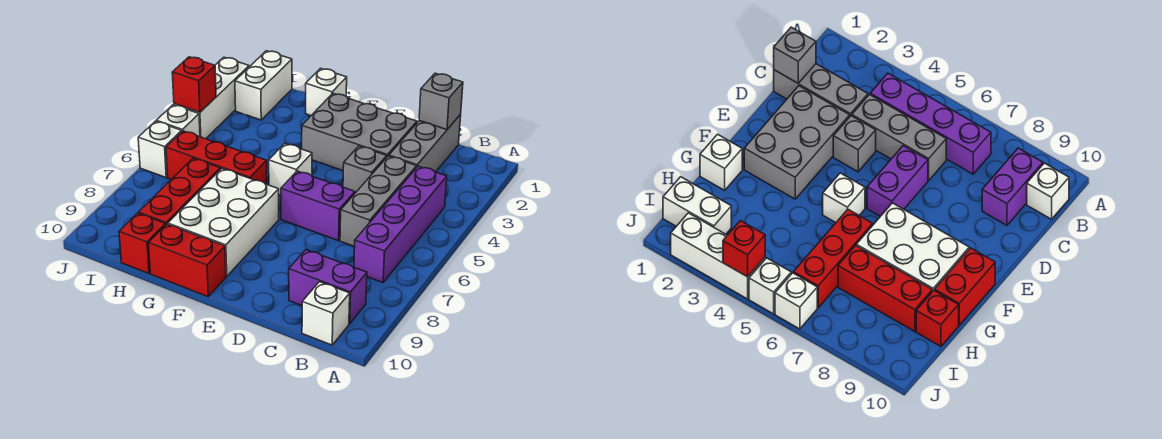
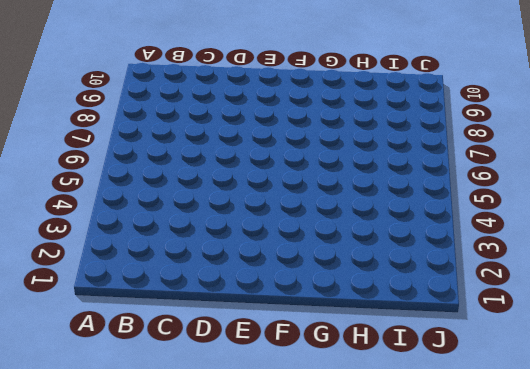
none -> purple brick B4:B7 level 1
none -> purple brick B9:C9 level 1
none -> white brick B10 level 1

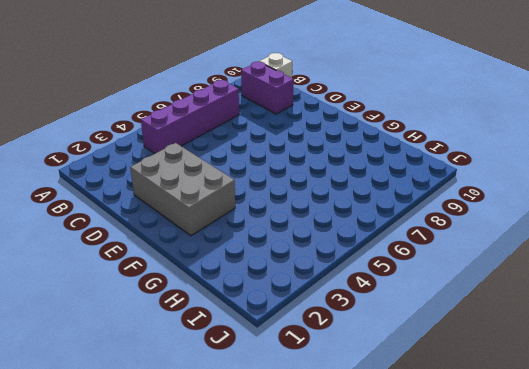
none -> grey brick C1:C3 level 1
none -> grey brick C4:C6 level 1
none -> grey brick D4 level 1

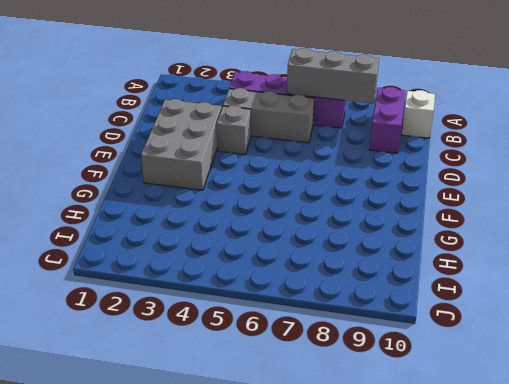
grey brick B6:B8 level 2 -> grey brick C1:C3 level 1
none -> purple brick D6:E6 level 1
none -> white brick F5 level 1
none -> white brick F7:G9 level 1

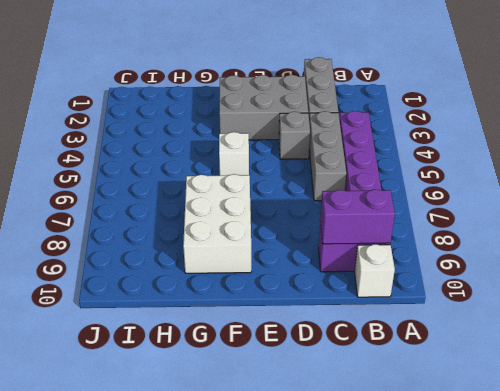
purple brick B9:C9 level 2 -> purple brick D6:E6 level 1
none -> red brick F10:G10 level 1
none -> white brick G1 level 1
none -> red brick G6:I6 level 1

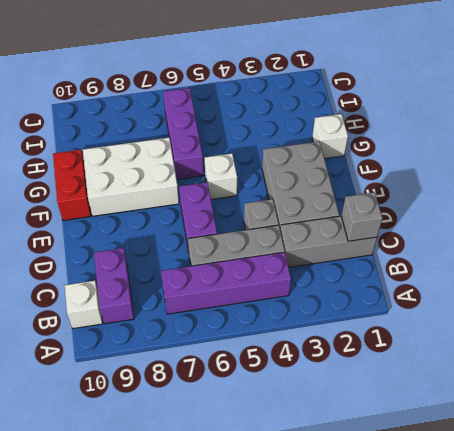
purple brick G6:I6 level 1 -> red brick G6:I6 level 1
none -> red brick H7:H9 level 1
none -> red brick H10 level 1
none -> white brick I1:I2 level 1

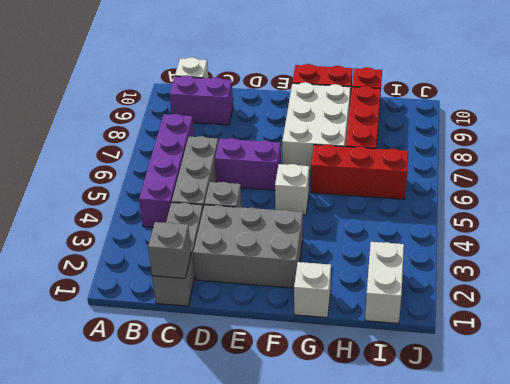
none -> white brick J2:J4 level 1
none -> white brick J5 level 1
none -> white brick J6 level 1

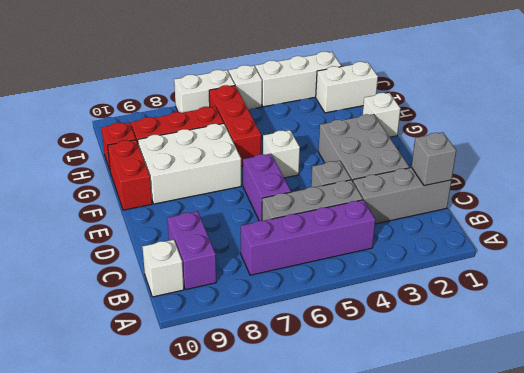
white brick J6:J7 level 1 -> white brick J6 level 1
none -> red brick J4 level 2

